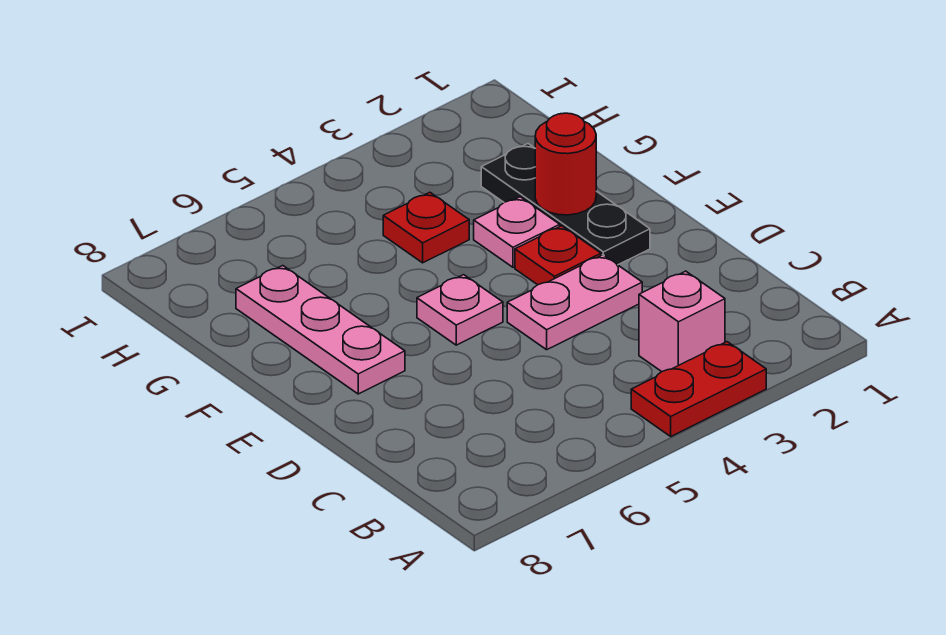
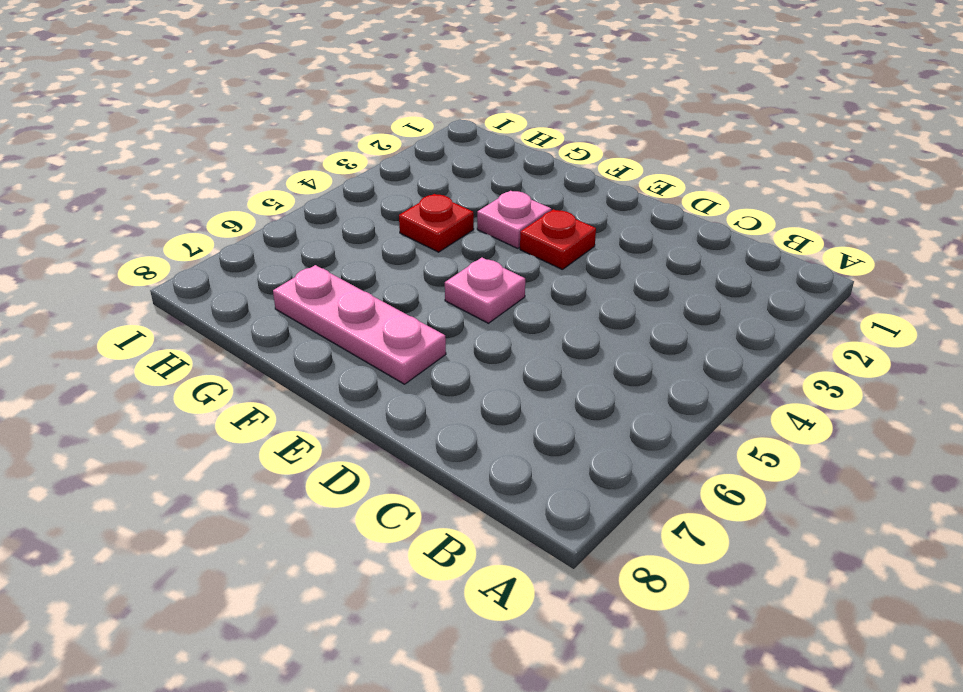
none -> red plate A3:A4 level 1
none -> pink brick B3 level 1

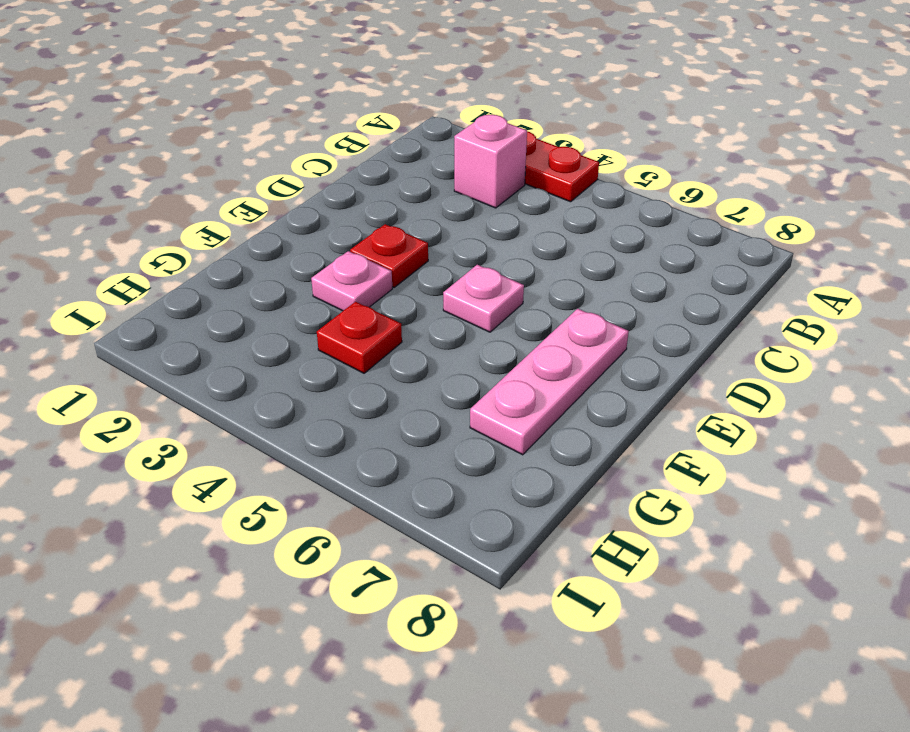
none -> pink plate D3:D4 level 1
none -> black plate E2:G2 level 1

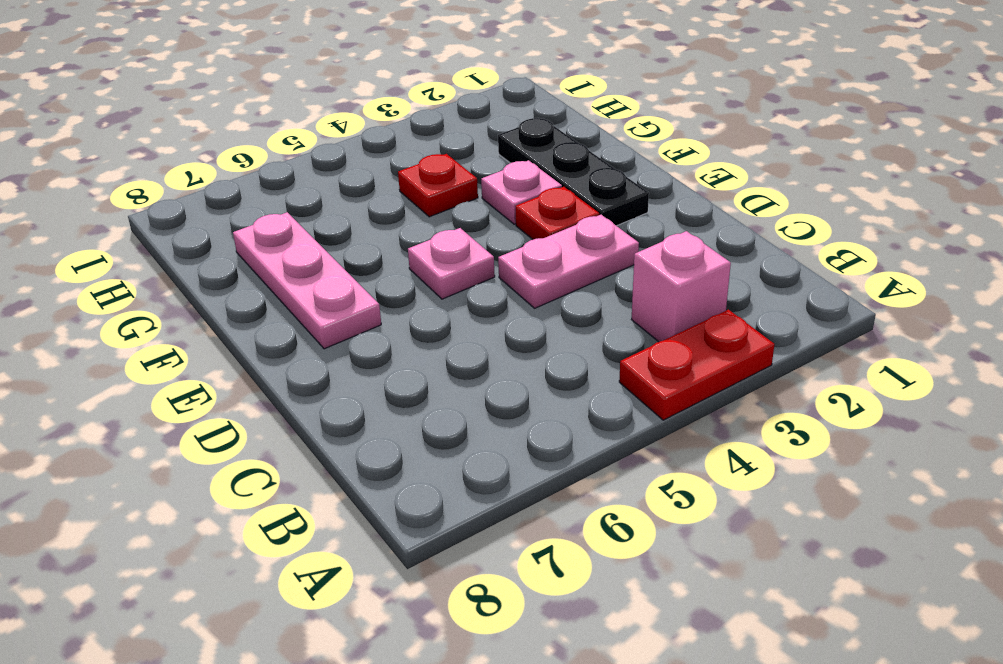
none -> red round brick F2 level 2

